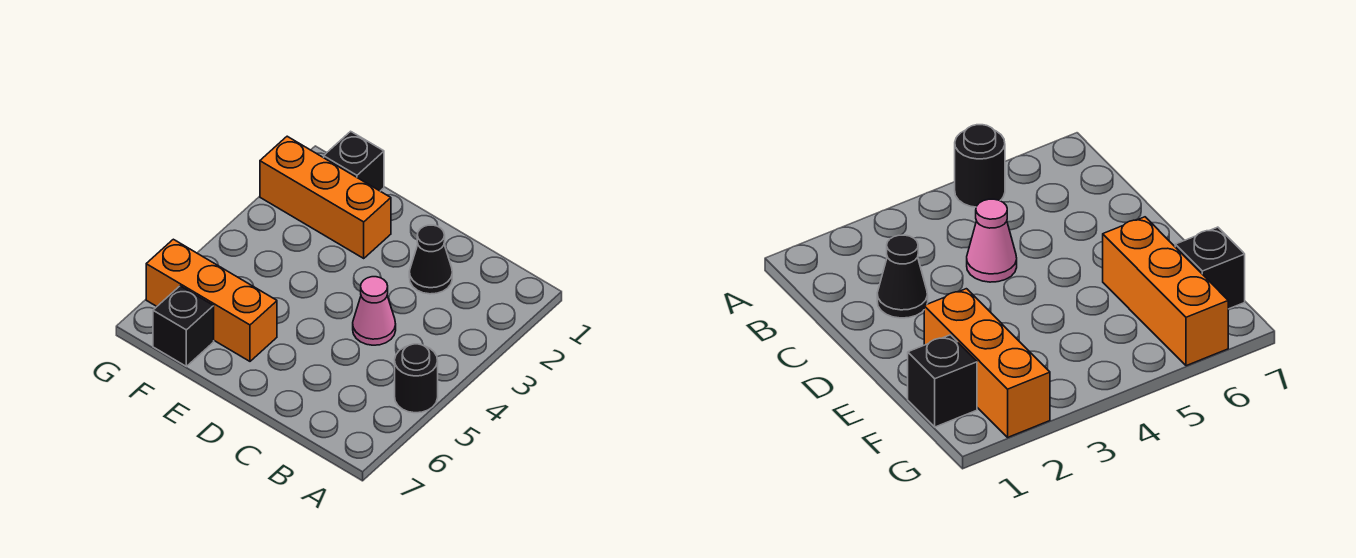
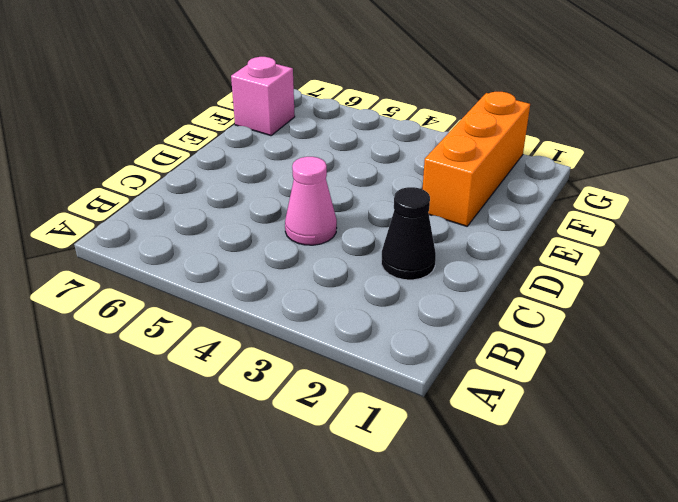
pink brick F7 level 1 -> black brick F7 level 1
none -> black round brick A5 level 1
none -> orange brick E6:G6 level 1

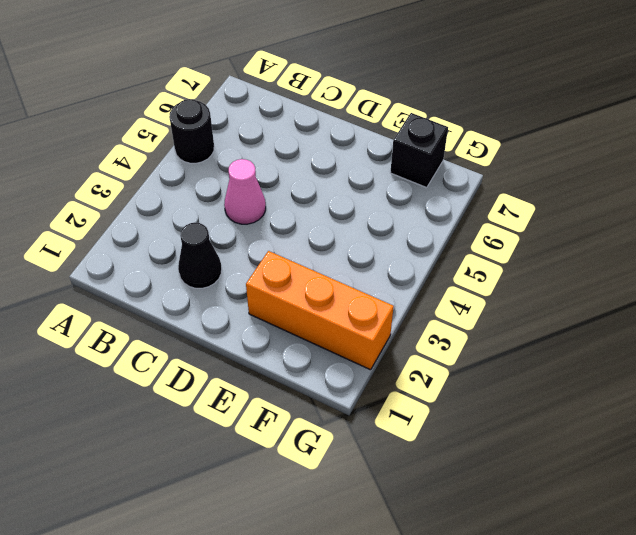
none -> orange brick E6:G6 level 1
none -> black brick F1 level 1

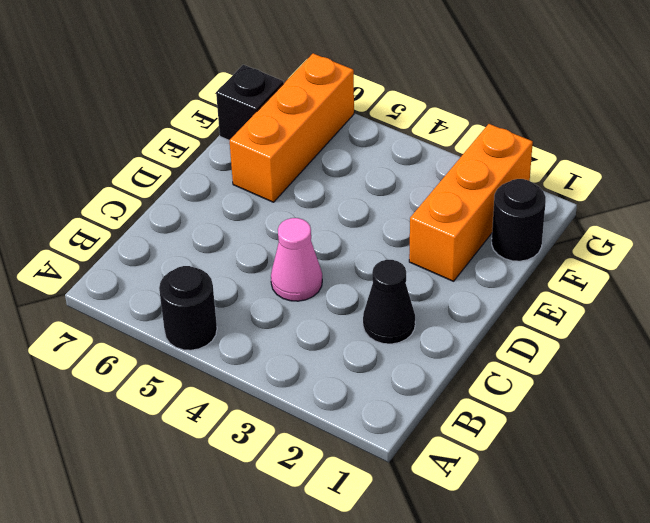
black round brick F1 level 1 -> black brick F1 level 1

